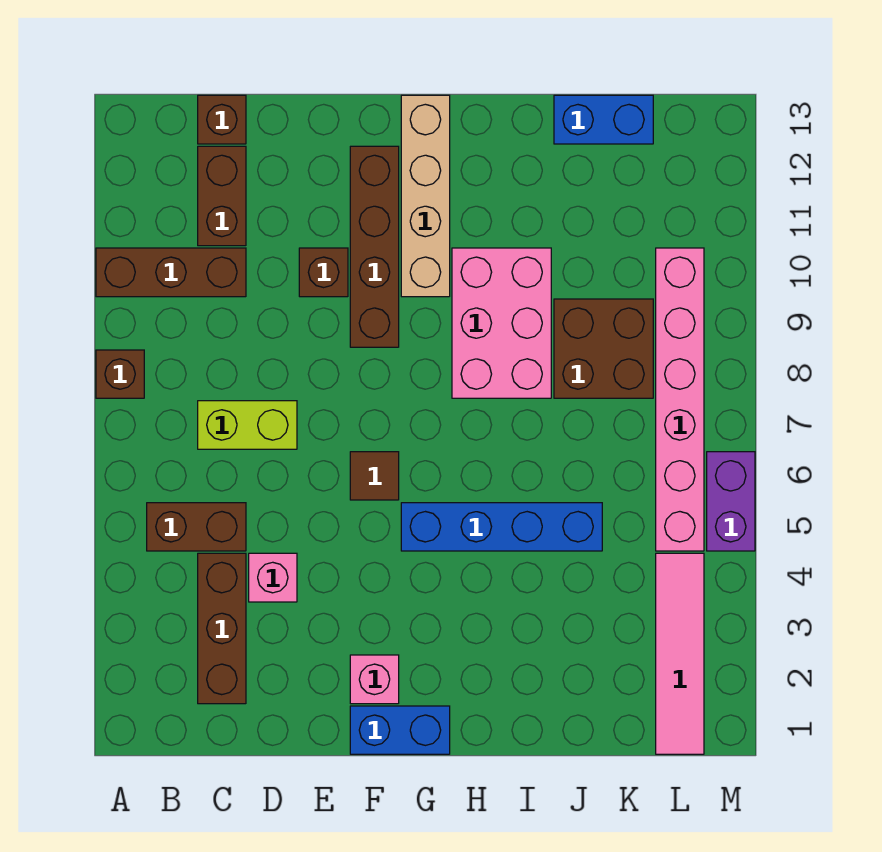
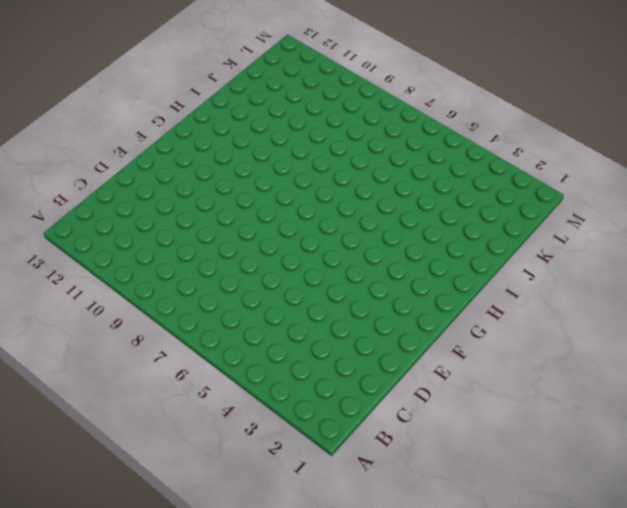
none -> brown brick A8 level 1
none -> brown brick A10:C10 level 1
none -> brown brick B5:C5 level 1

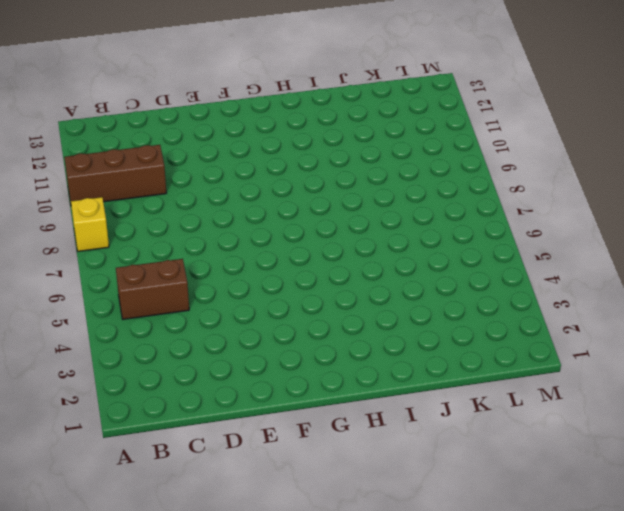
yellow brick A8 level 1 -> brown brick A8 level 1
none -> brown brick C2:C4 level 1
none -> lime brick C7:D7 level 1
none -> brown brick C11:C12 level 1

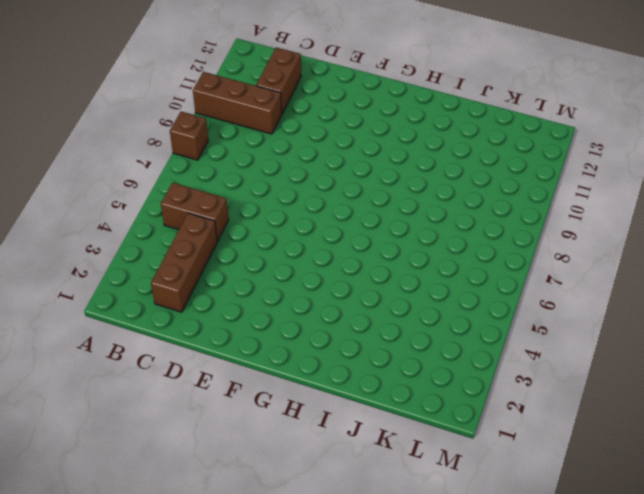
none -> lime brick C7:D7 level 1
none -> brown brick C13 level 1
none -> pink brick D4 level 1

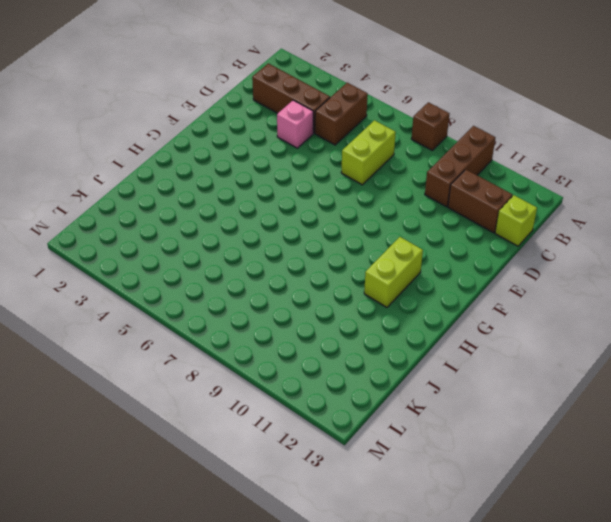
lime brick C13 level 1 -> brown brick C13 level 1
lime brick G11:H11 level 1 -> tan brick G10:G13 level 1
none -> brown brick E10 level 1
none -> blue brick F1:G1 level 1
none -> pink brick F2 level 1

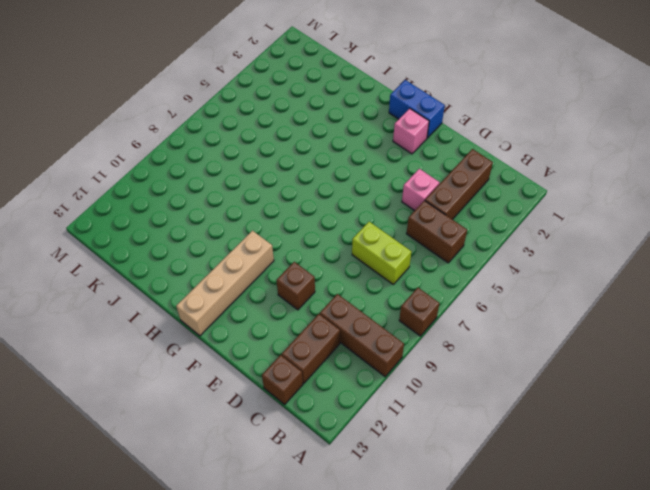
none -> brown tile F6 level 1
none -> brown brick F9:F12 level 1
none -> blue brick G5:J5 level 1

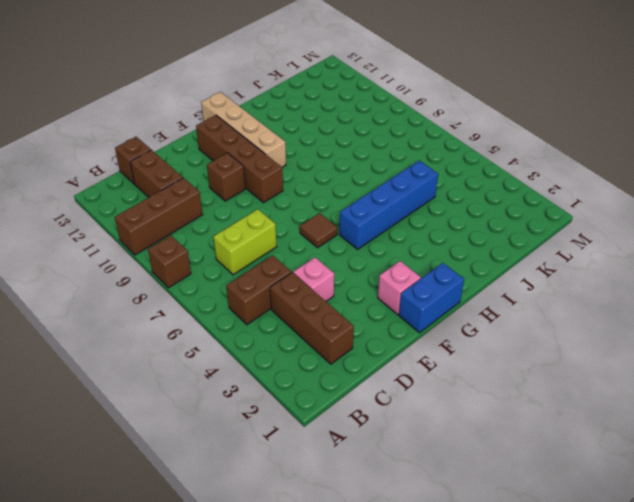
none -> pink brick H8:I10 level 1
none -> brown brick J8:K9 level 1
none -> blue brick J13:K13 level 1

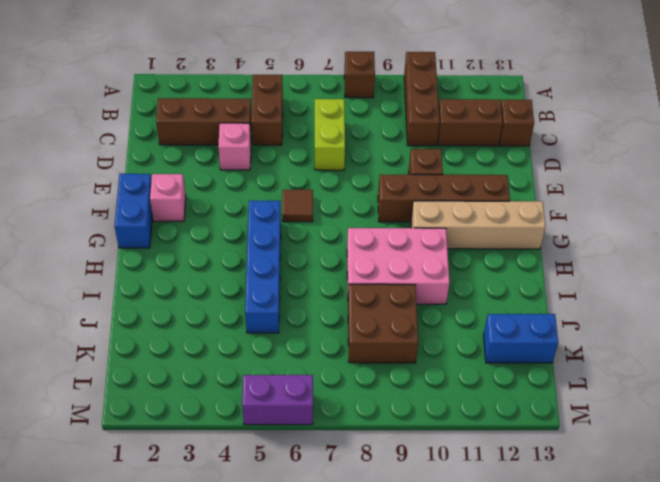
blue brick K12:K13 level 1 -> blue brick J13:K13 level 1
none -> pink tile L1:L4 level 1
none -> pink brick L5:L10 level 1

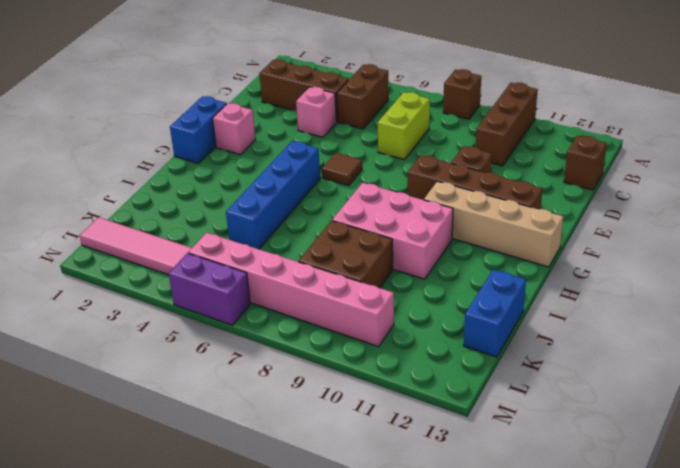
none -> brown brick C11:C12 level 1

